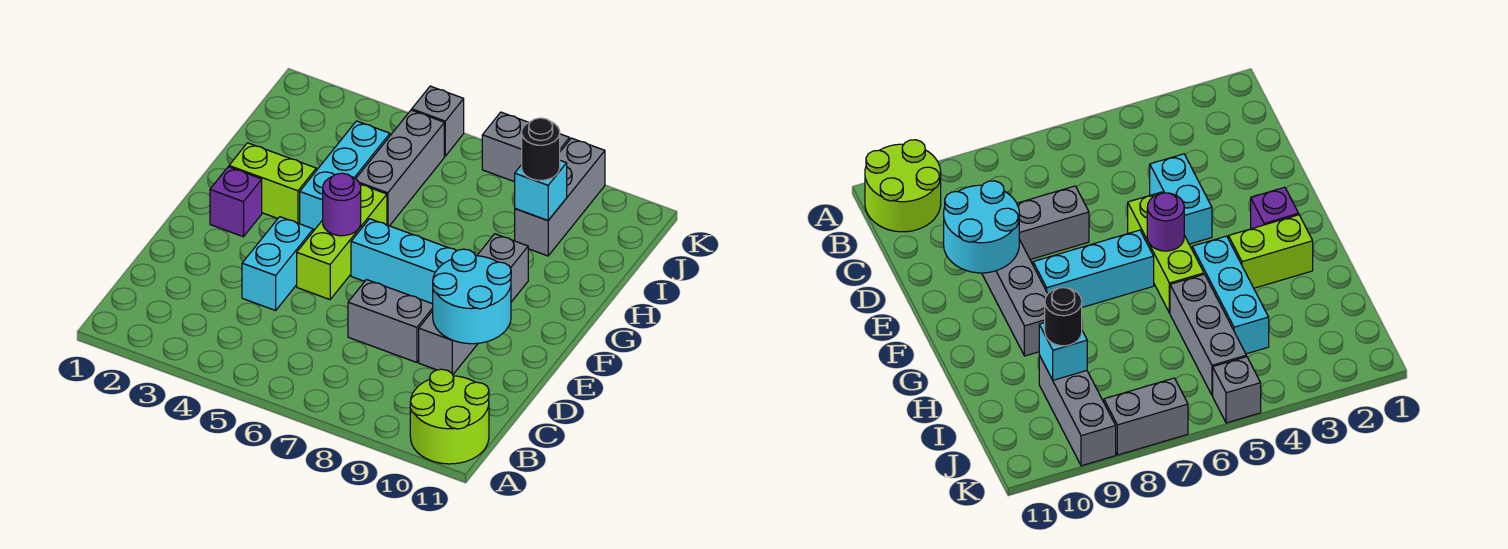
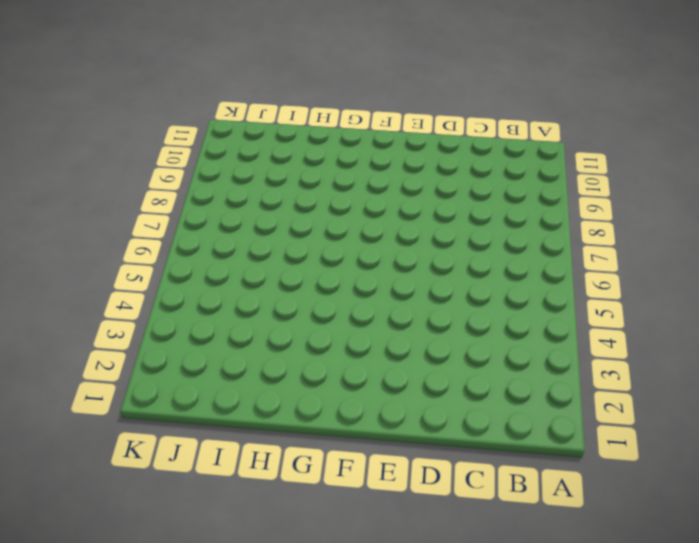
none -> lime round brick A10:B11 level 1
none -> cyan brick D4:E4 level 1
none -> grey brick D7:D8 level 1

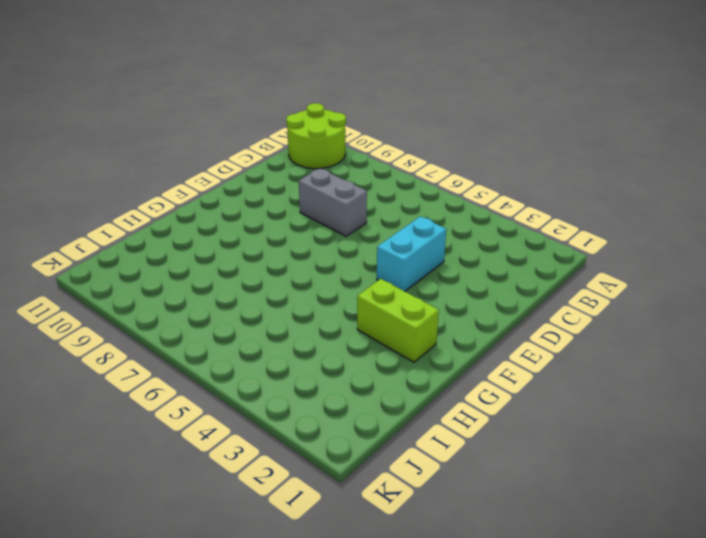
none -> grey brick D9:G9 level 1
none -> lime brick E5:G5 level 1
none -> purple brick F2 level 1

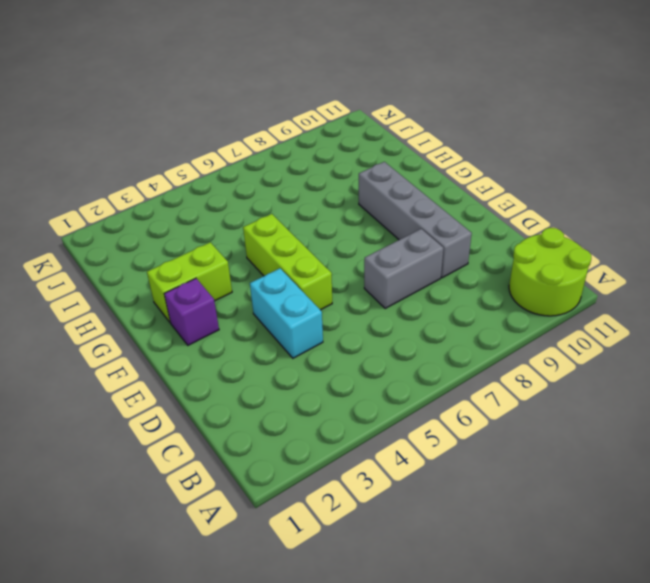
none -> cyan brick F6:F8 level 1
none -> cyan brick G4:I4 level 1
none -> grey brick H5:J5 level 1

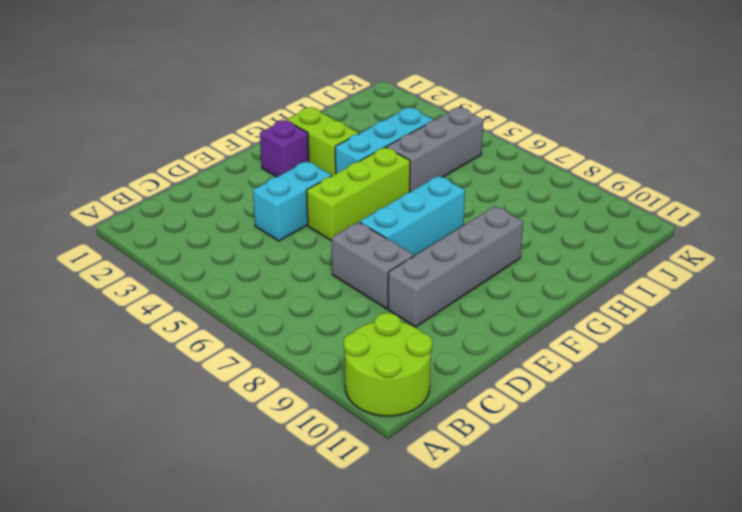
cyan brick E7:G7 level 1 -> cyan brick F6:F8 level 1
none -> grey brick I9:K9 level 1
none -> grey brick K5 level 1
none -> grey brick K7:K8 level 1

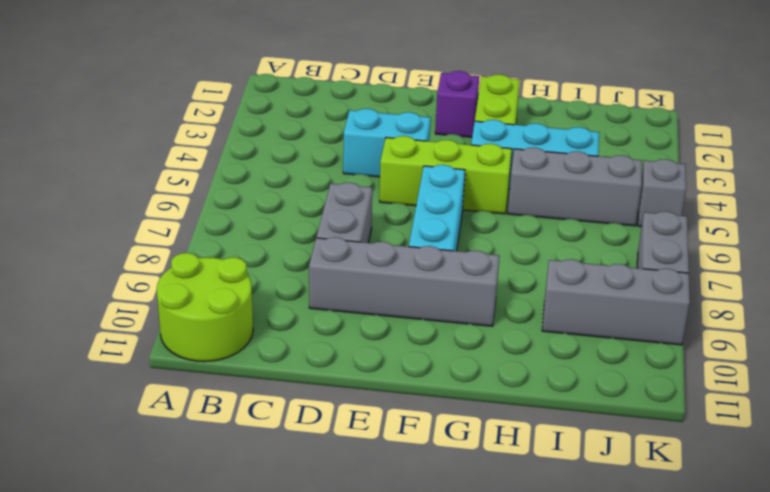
none -> cyan round brick D9:E10 level 2
none -> purple round brick F5 level 2
none -> cyan brick I9 level 2

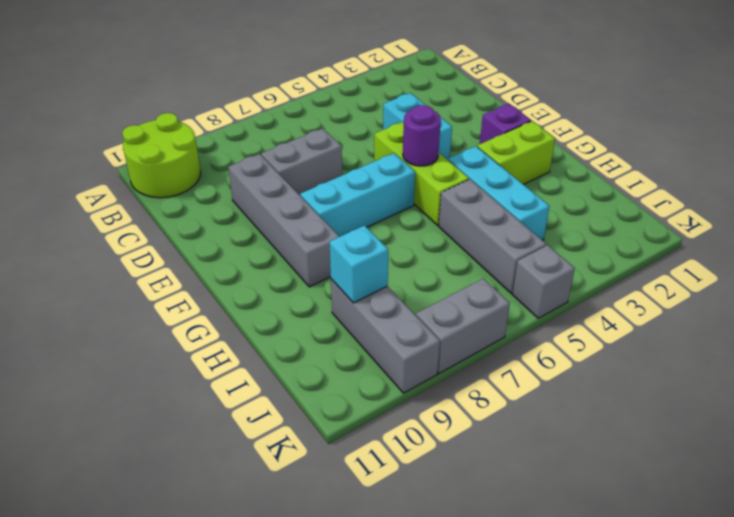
none -> cyan round brick D9:E10 level 2
none -> black round brick I9 level 3

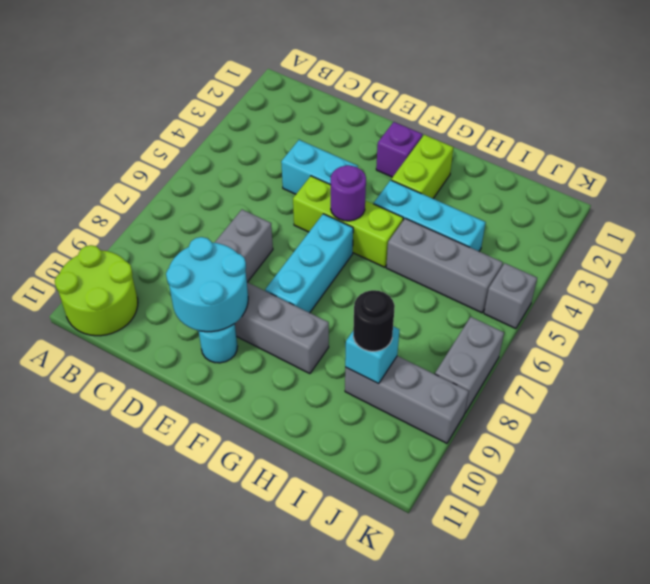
cyan round brick E10 level 1 -> none

